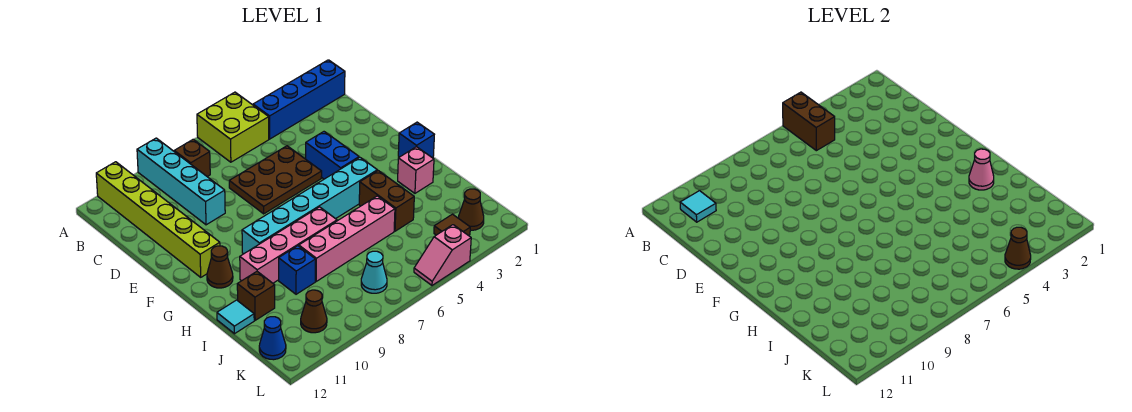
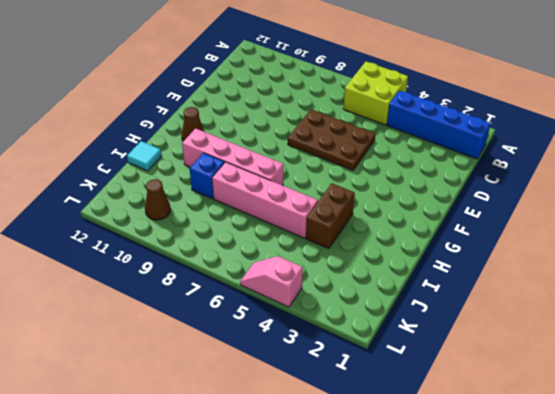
none -> cyan brick A9:D9 level 1
none -> lime brick A11:F11 level 1
none -> brown brick B8 level 1

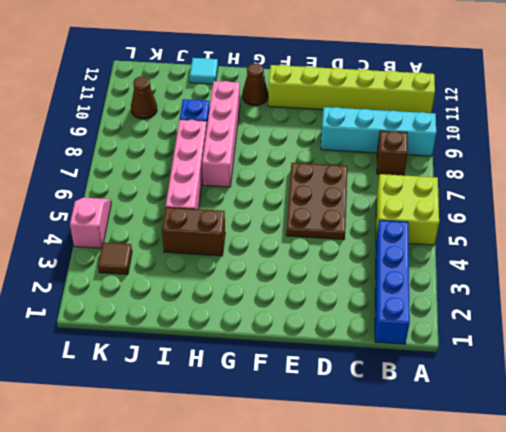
none -> blue brick E4:F4 level 1
none -> blue brick G1 level 1
none -> cyan brick G4:G9 level 1

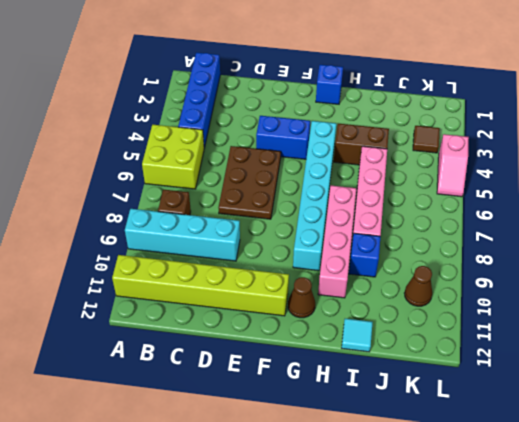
none -> pink brick H2 level 1
none -> brown brick I11 level 1
none -> brown cone K2 level 1

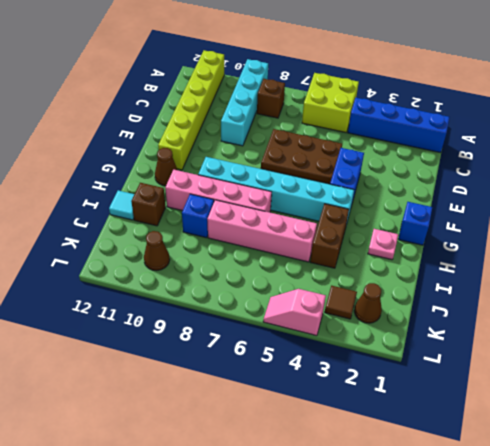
pink plate H2 level 1 -> pink brick H2 level 1
none -> cyan cone K7 level 1
none -> blue cone K12 level 1
none -> brown brick A5:B5 level 2

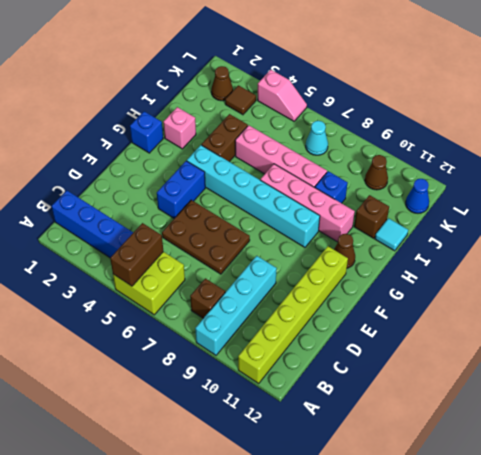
none -> cyan tile B11 level 2
none -> pink cone H2 level 2
none -> brown cone L4 level 2

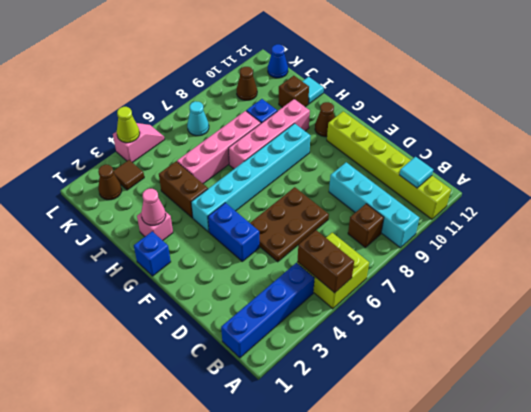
lime cone L4 level 2 -> brown cone L4 level 2

